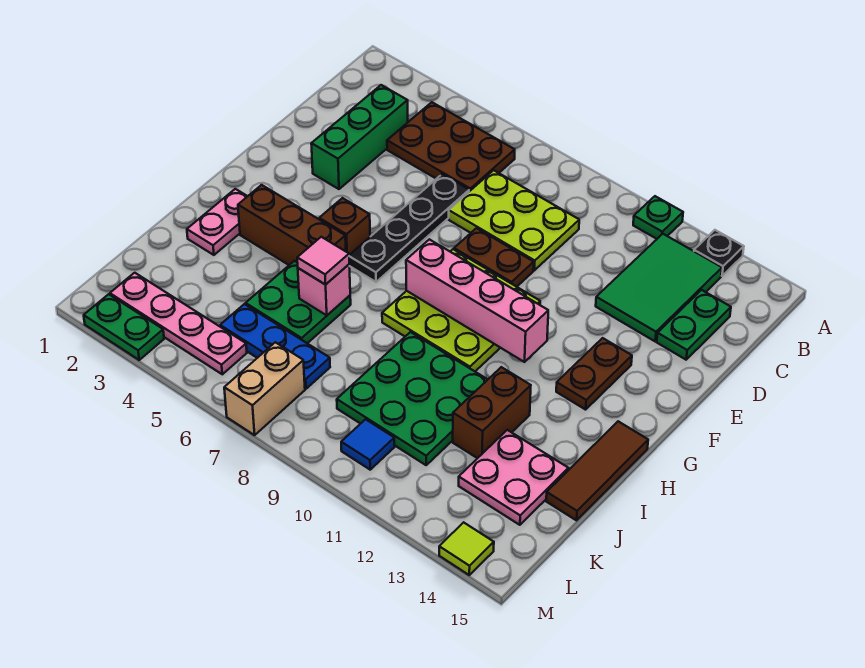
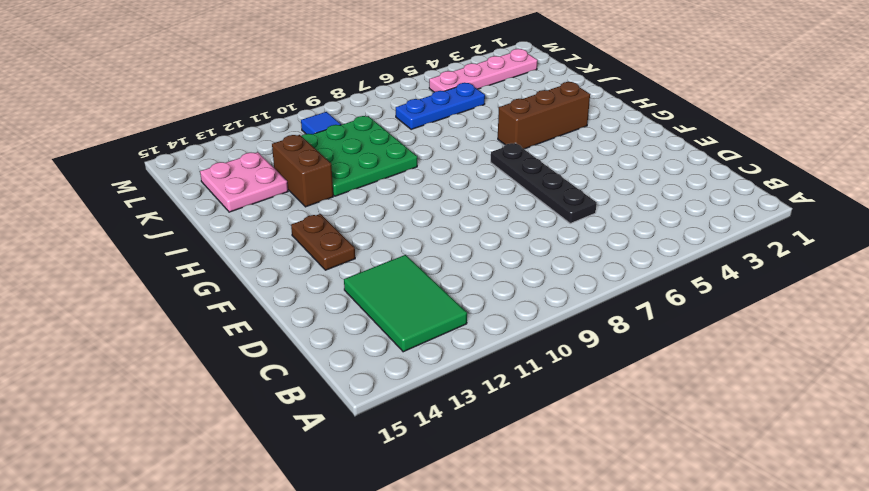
none -> green plate A11 level 1
none -> black plate A13 level 1
none -> brown plate B4:C6 level 1

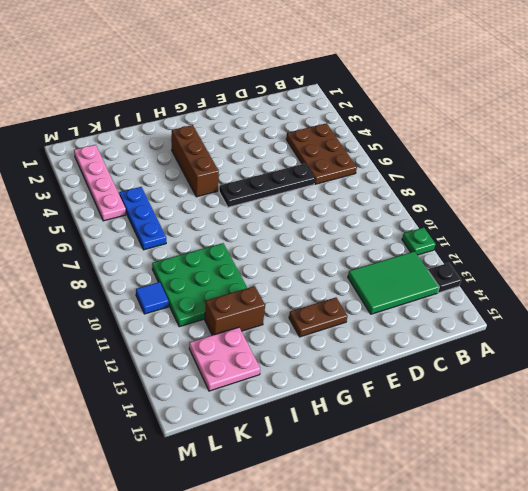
none -> green brick C3:E3 level 1
none -> lime plate C7:D9 level 1
none -> green plate C14:D14 level 1

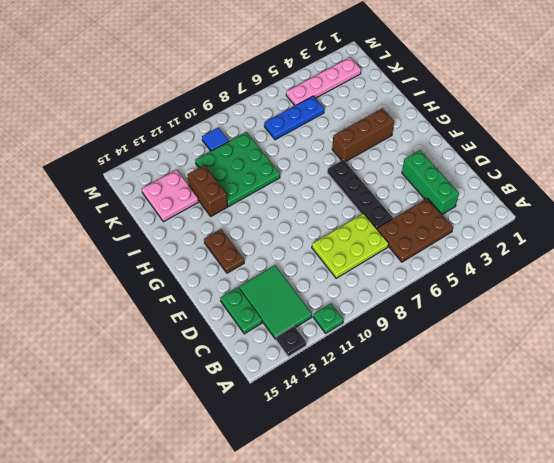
none -> brown plate E8:E9 level 1
none -> lime plate F8:H10 level 1
none -> brown brick G5 level 1

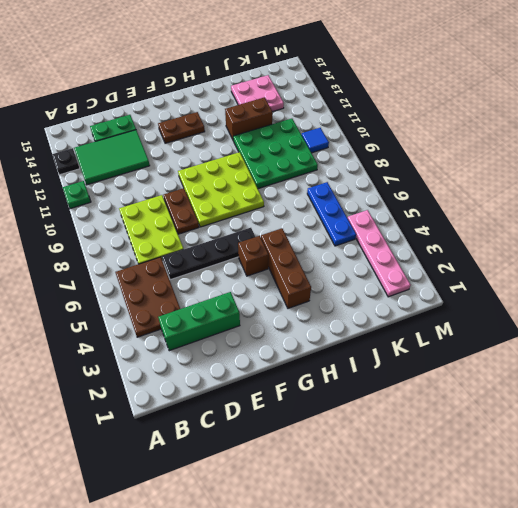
none -> pink plate H2:I2 level 1
none -> brown tile H15:J15 level 1
none -> green plate I5:J6 level 1

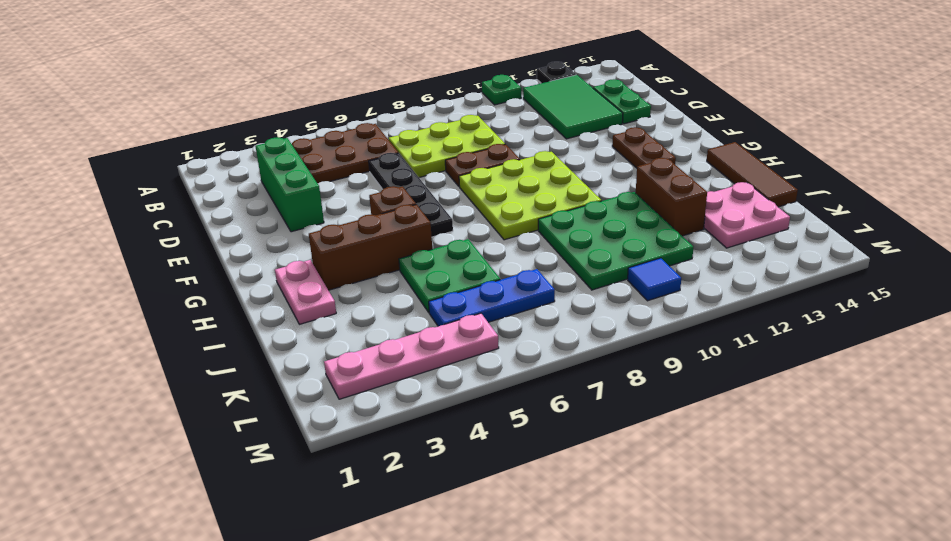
none -> tan brick L7:M7 level 1
none -> green plate M2:M3 level 1
none -> lime tile M14 level 1

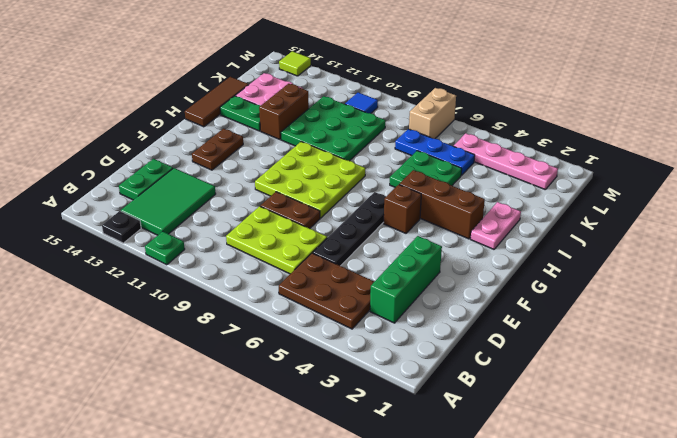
green plate I13:I14 level 1 -> green plate M2:M3 level 1
none -> pink brick G8:G11 level 2
none -> pink brick I6 level 2
none -> pink tile I6 level 3

